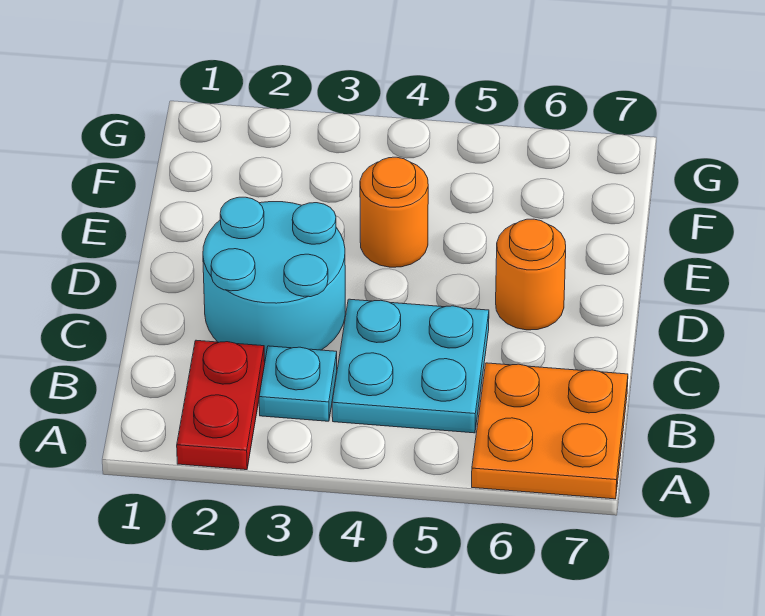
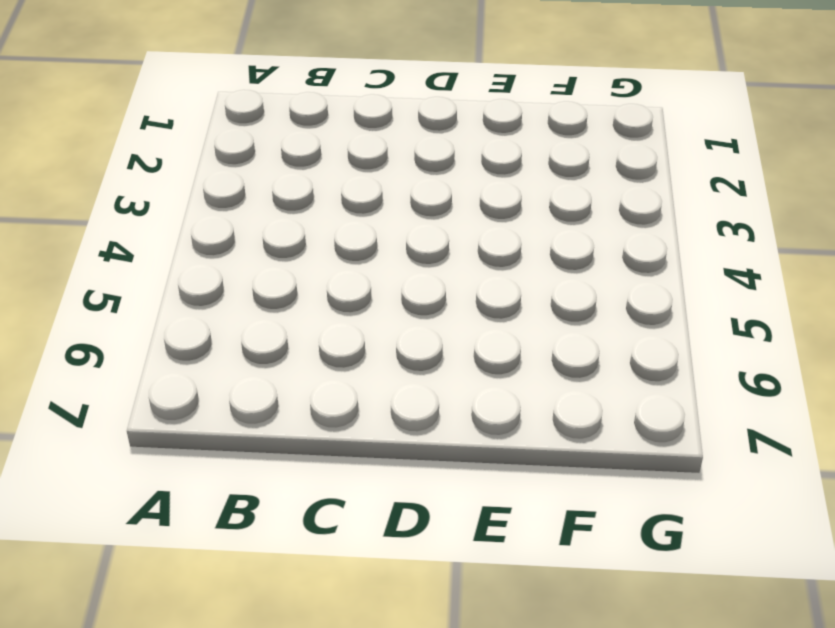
none -> red plate A2:B2 level 1
none -> orange plate A6:B7 level 1

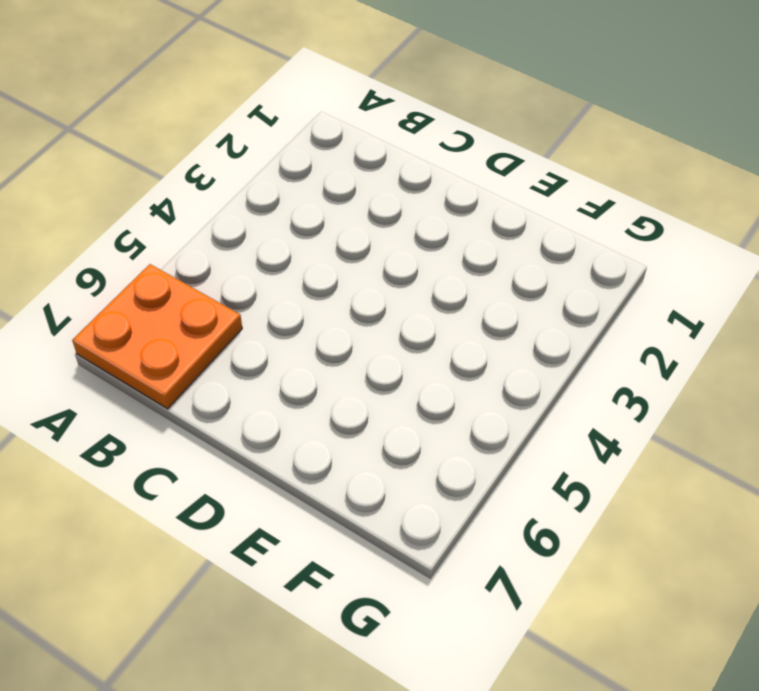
none -> red plate A2:B2 level 1
none -> cyan plate B3 level 1

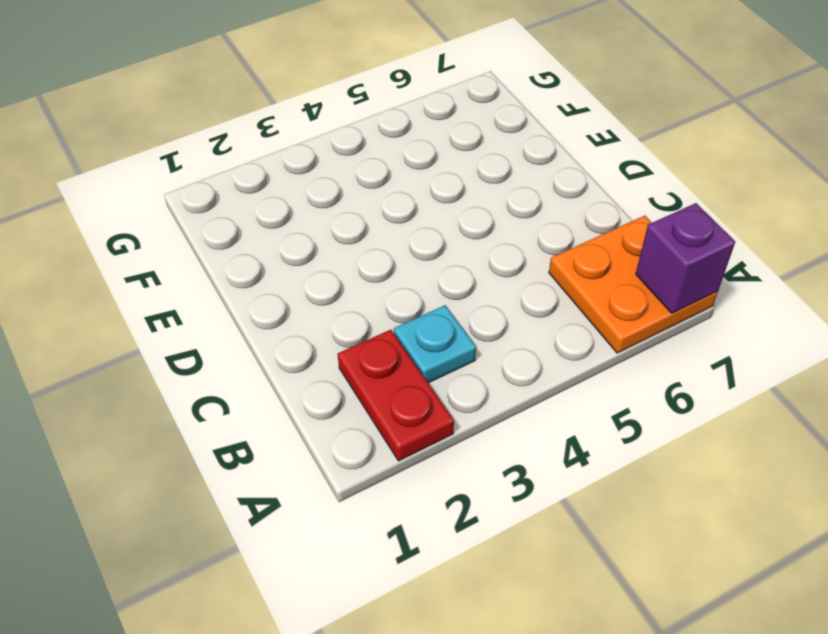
purple brick A7 level 2 -> none
none -> cyan plate B4:C5 level 1
none -> cyan round brick C2:D3 level 1

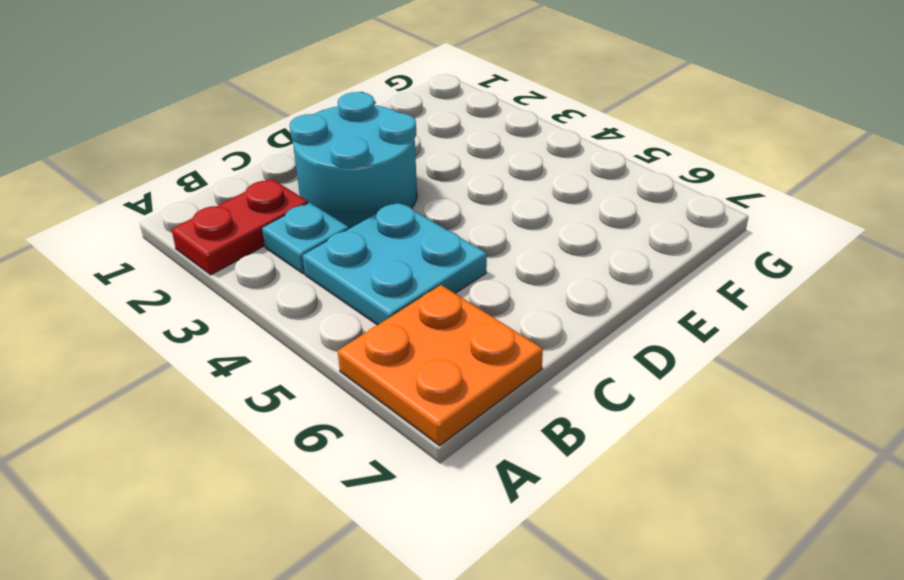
none -> orange round brick D6 level 1
none -> orange round brick E4 level 1

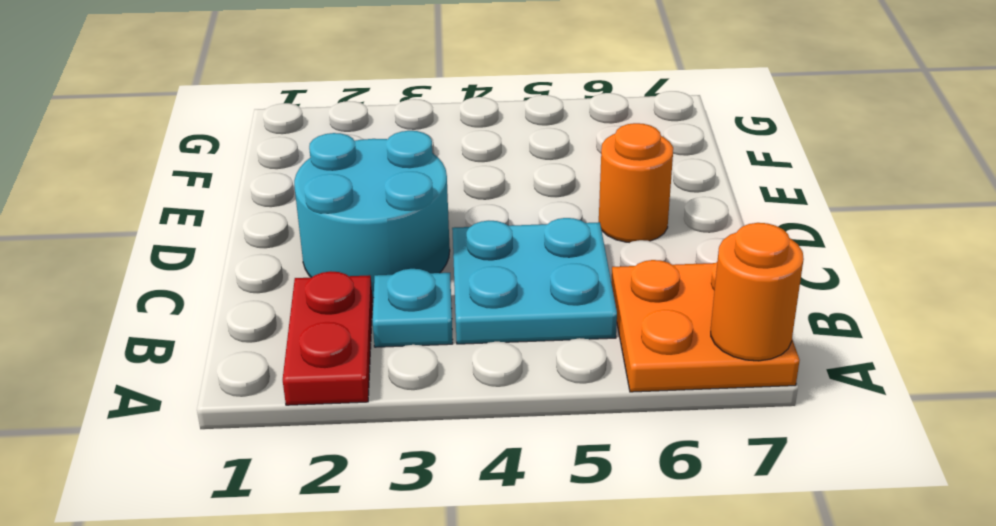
orange round brick A7 level 2 -> orange round brick E4 level 1

